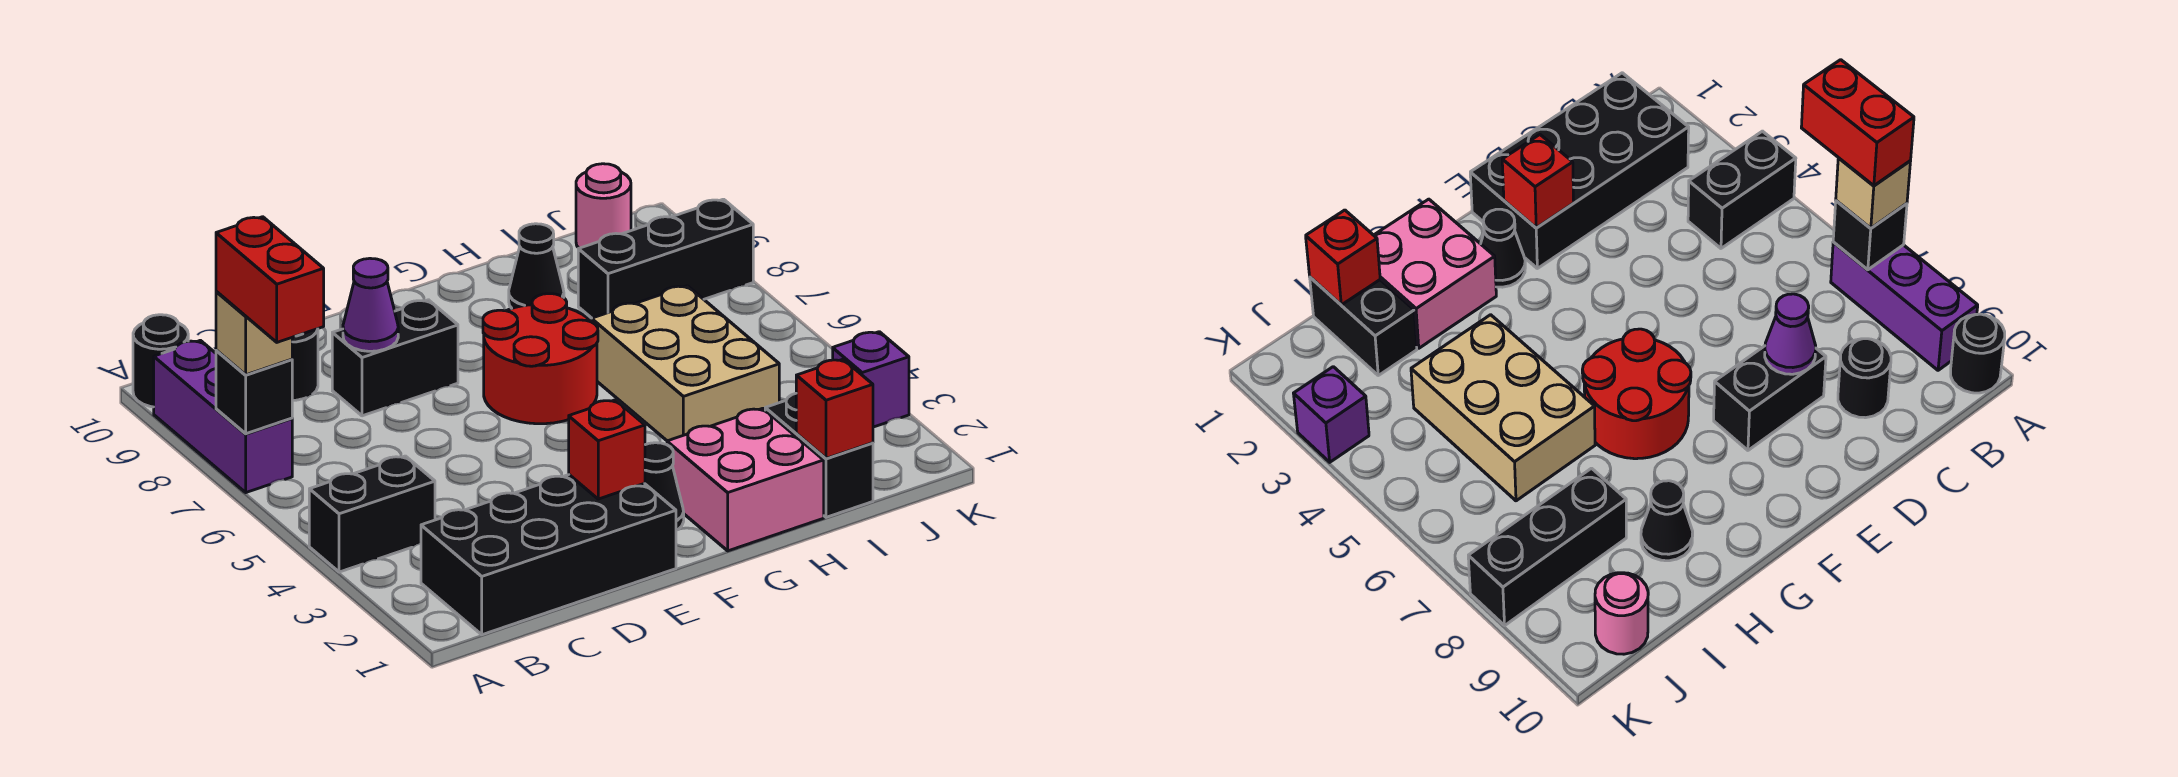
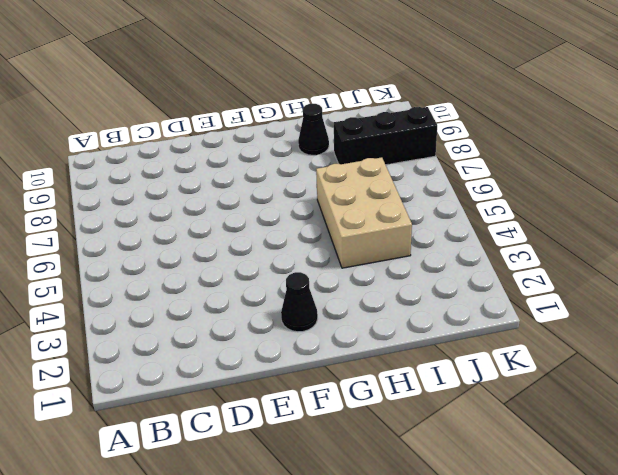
none -> black brick A4:B4 level 1
none -> purple brick A7:A9 level 1
none -> black round brick A10 level 1

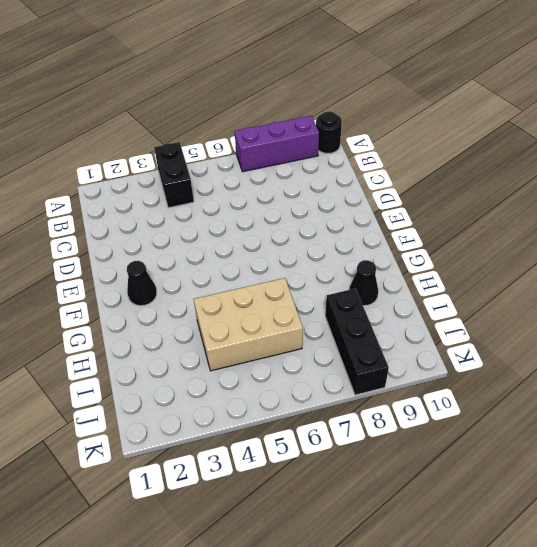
none -> black brick B1:E2 level 1
none -> black round brick C9 level 1
none -> black brick D8:E8 level 1

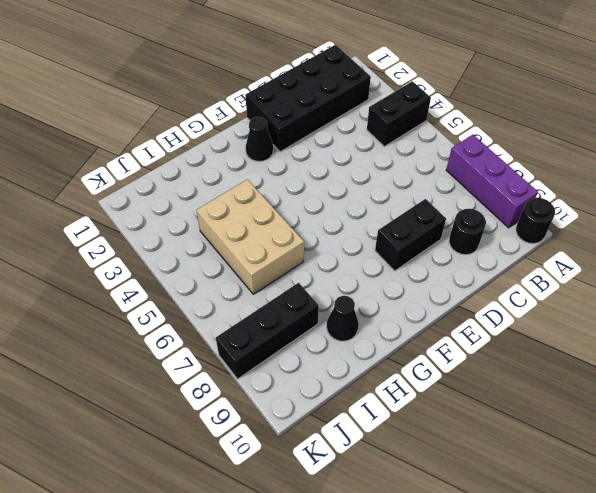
none -> red round brick F6:G7 level 1
none -> pink brick G1:H2 level 1
none -> black brick I1:I2 level 1

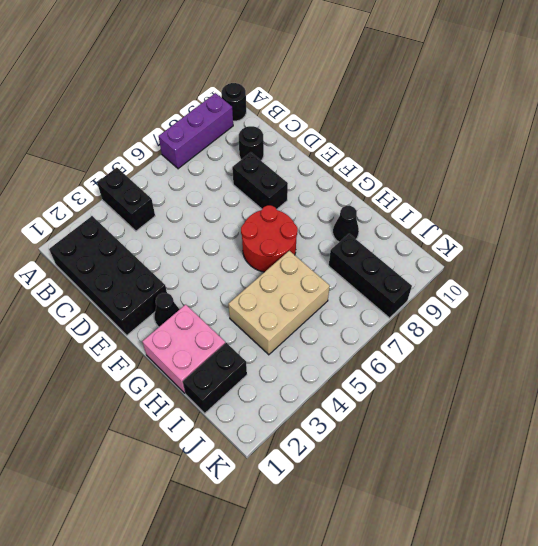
none -> pink round brick J10 level 1
none -> purple brick K3 level 1
none -> black brick A7 level 2

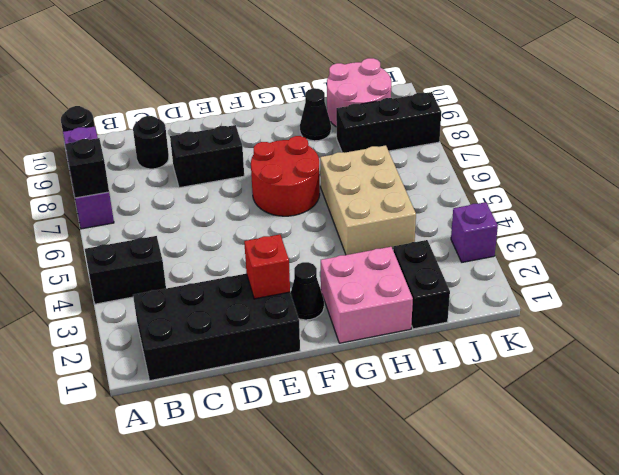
pink round brick I9:J10 level 1 -> pink round brick J10 level 1
none -> purple cone D8 level 2
none -> red brick I1 level 2
none -> tan brick A7 level 3

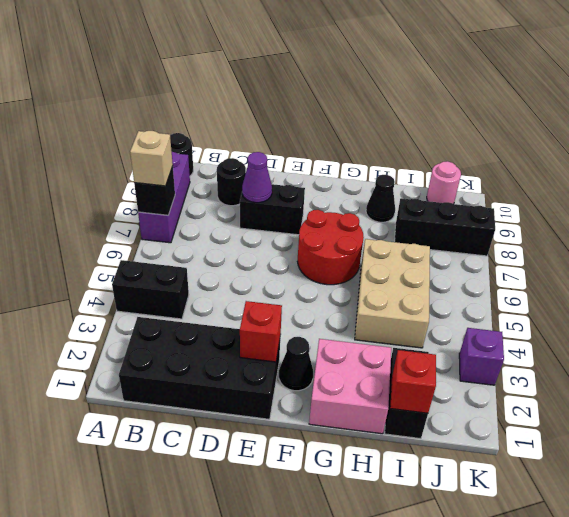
none -> red brick A6:A7 level 4

